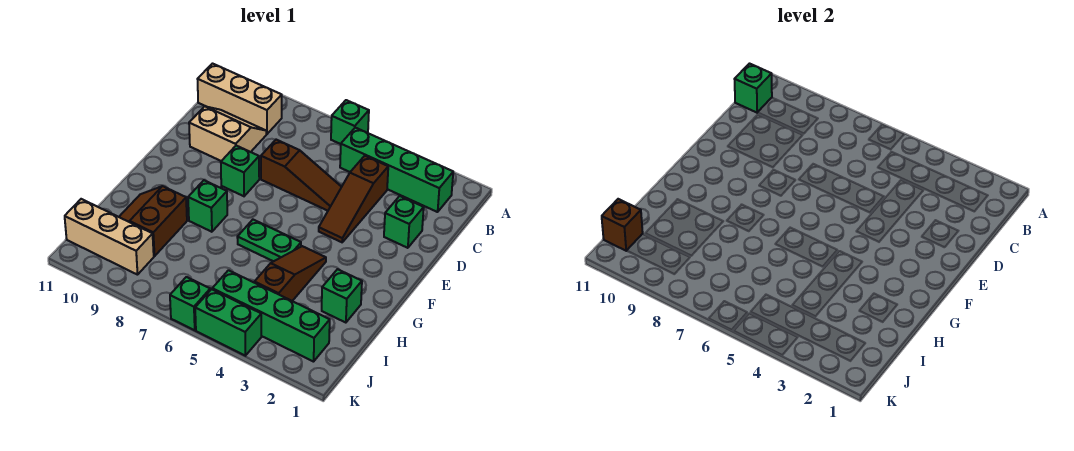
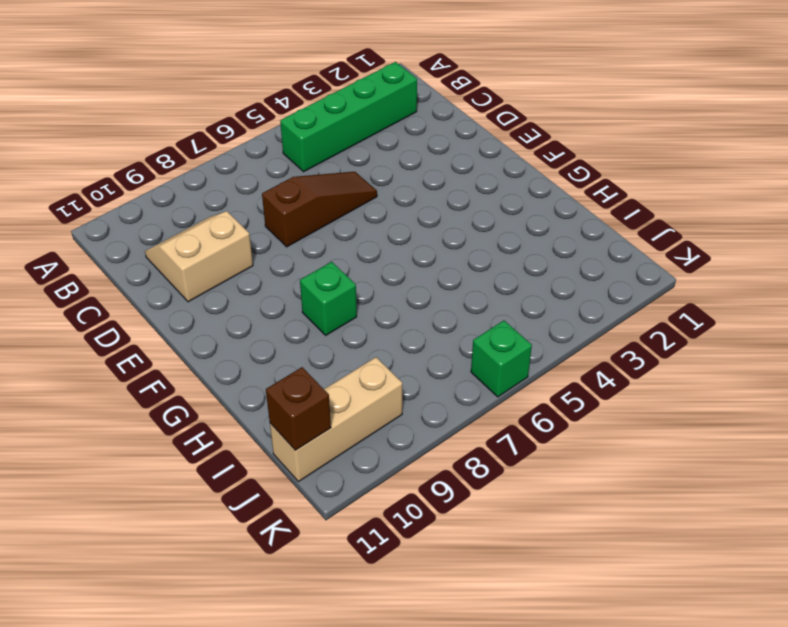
none -> green brick A6 level 1
none -> tan brick B9:B11 level 1
none -> brown slope C4:E4 level 1 top C

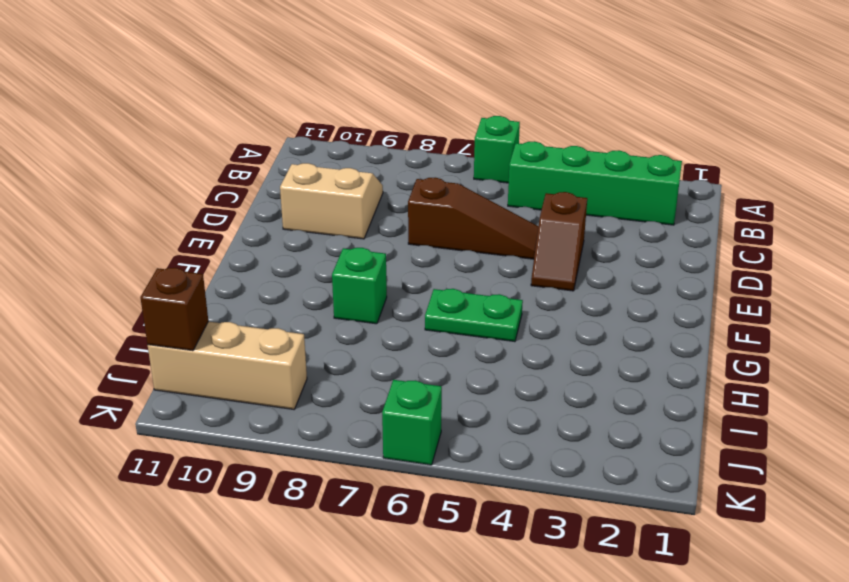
brown slope D4:E4 level 1 top D -> brown slope C4:E4 level 1 top C
none -> tan brick B9:B11 level 1
none -> green brick D2 level 1
none -> green brick E8 level 1

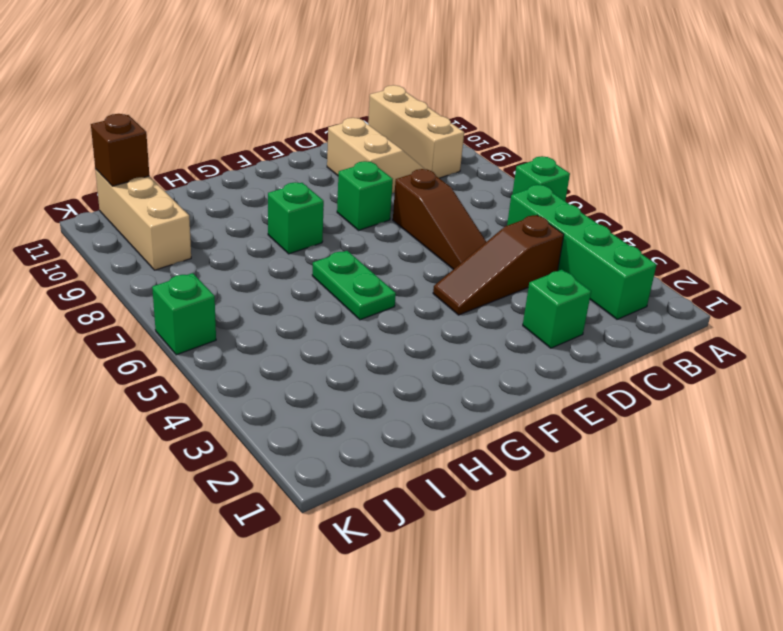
none -> brown slope G4:I4 level 1 top I
none -> green brick H2 level 1
none -> brown slope H9:I10 level 1 top 9

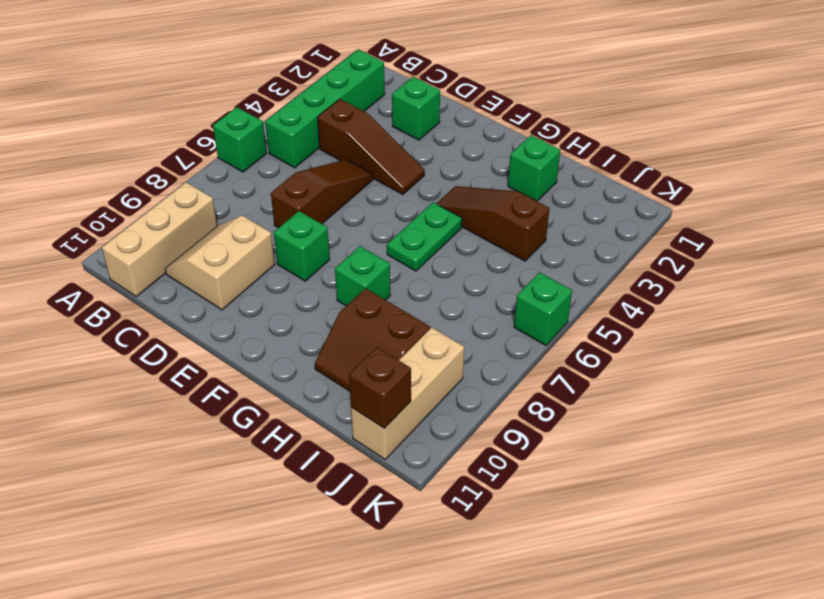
none -> green brick J2:J5 level 1
none -> green brick K4:K5 level 1
none -> green brick B11 level 2

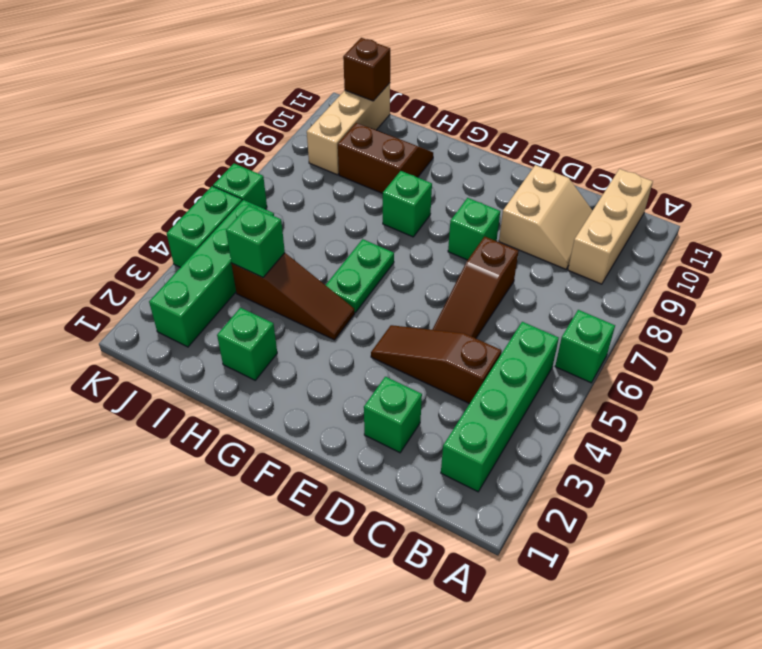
green brick I4 level 2 -> green brick B11 level 2

